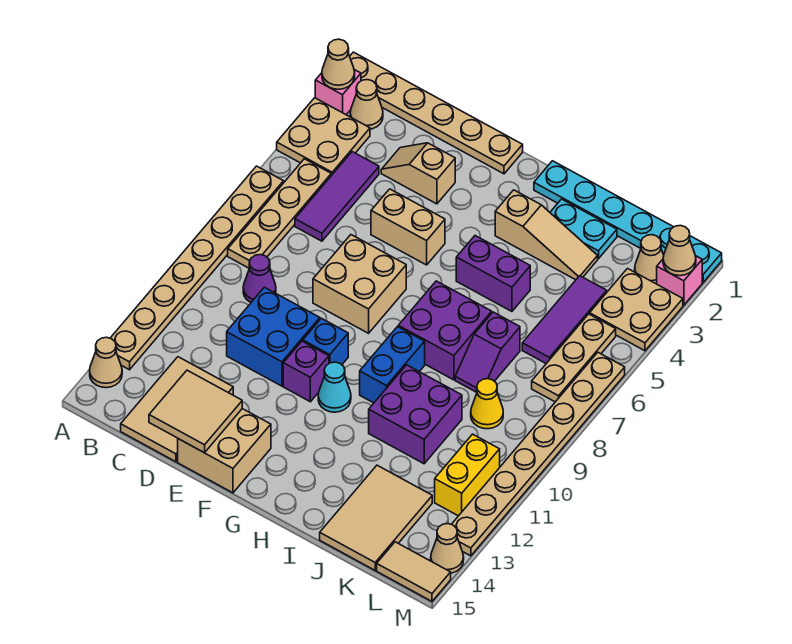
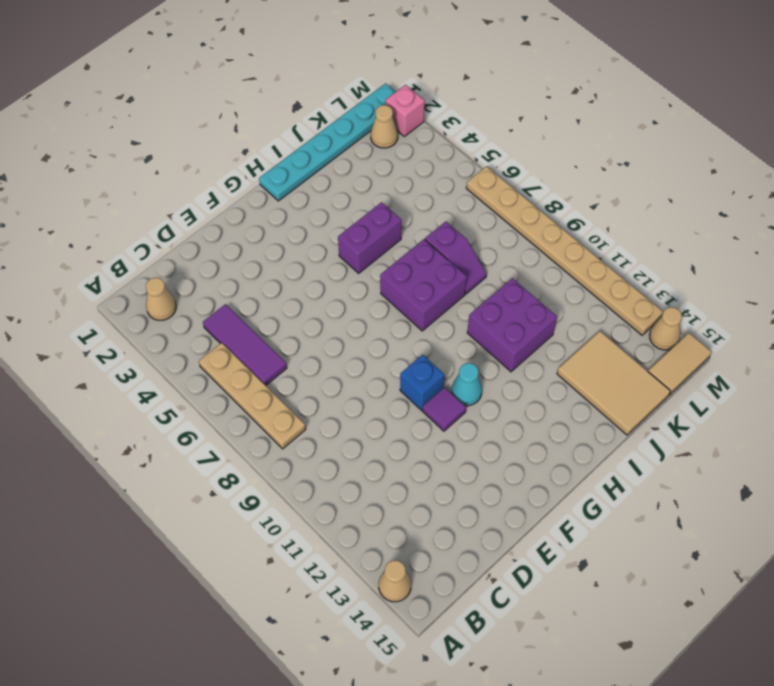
purple tile F11 level 1 -> purple brick F11 level 1
none -> tan plate A1:F1 level 1
none -> pink brick A2 level 1
none -> tan plate A3:B4 level 1
none -> tan plate A6:A13 level 1

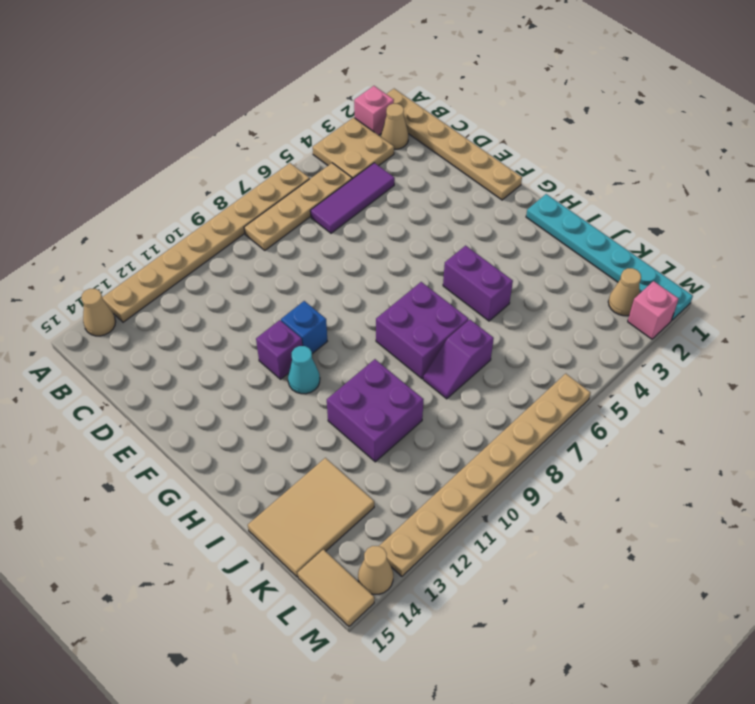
none -> purple cone C9 level 1
none -> tan tile C13:D15 level 1
none -> tan slope D3:E3 level 1 top E
none -> blue brick D10:E11 level 1

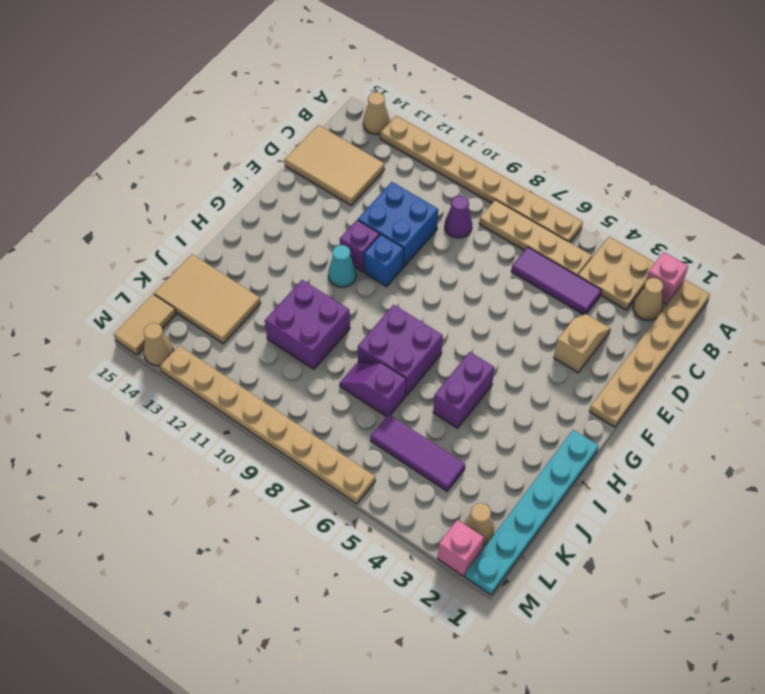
none -> tan brick E5:F5 level 1
none -> tan brick E7:F8 level 1
none -> tan brick E14:F15 level 1
none -> tan slope H3:J3 level 1 top H

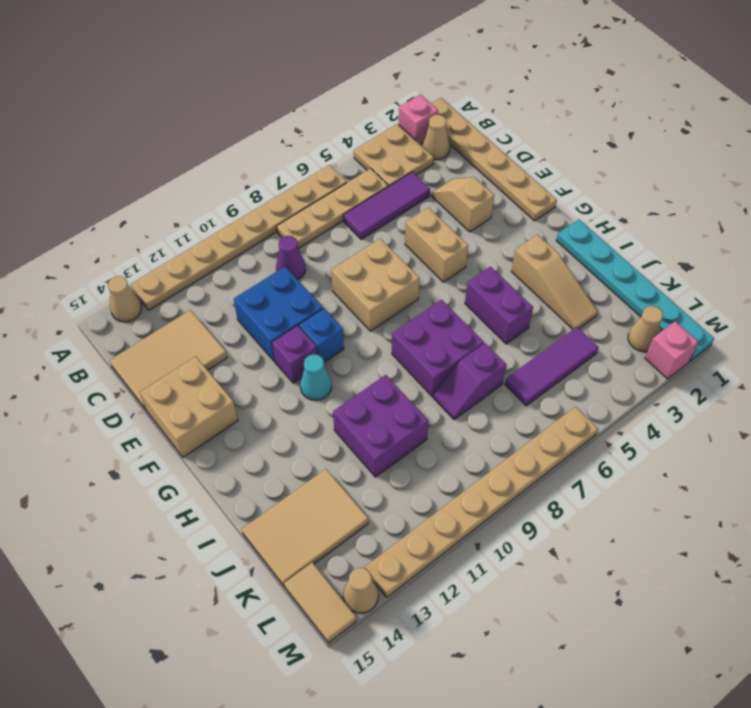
none -> blue brick H9:H10 level 1
none -> cyan plate I2:J2 level 1
none -> yellow cone K9 level 1
none -> tan plate L3:M4 level 1

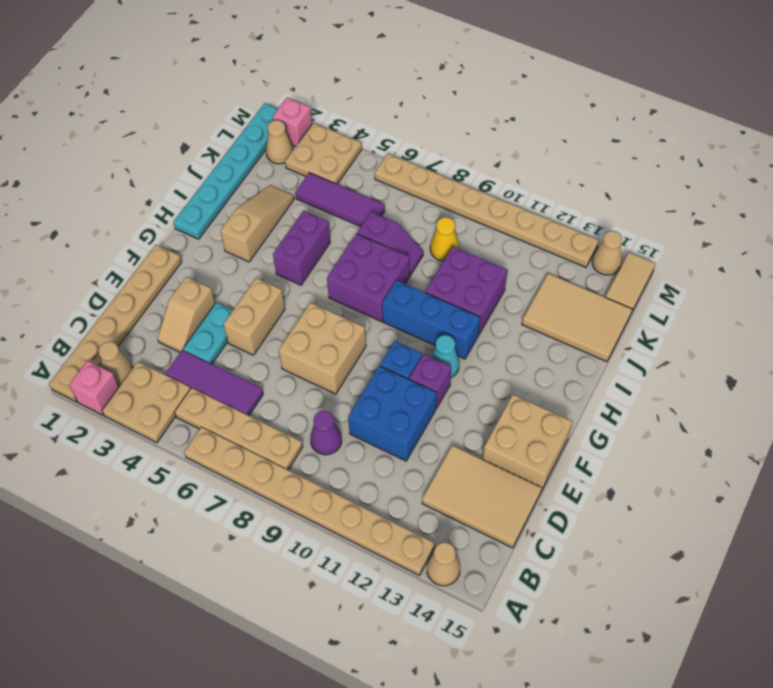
cyan plate D4:E4 level 1 -> cyan plate I2:J2 level 1
blue brick H9:H11 level 1 -> blue brick H9:H10 level 1
none -> tan plate L5:L7 level 1
none -> yellow brick L11:L12 level 1
none -> tan cone A2 level 2
none -> tan tile D14:E15 level 2

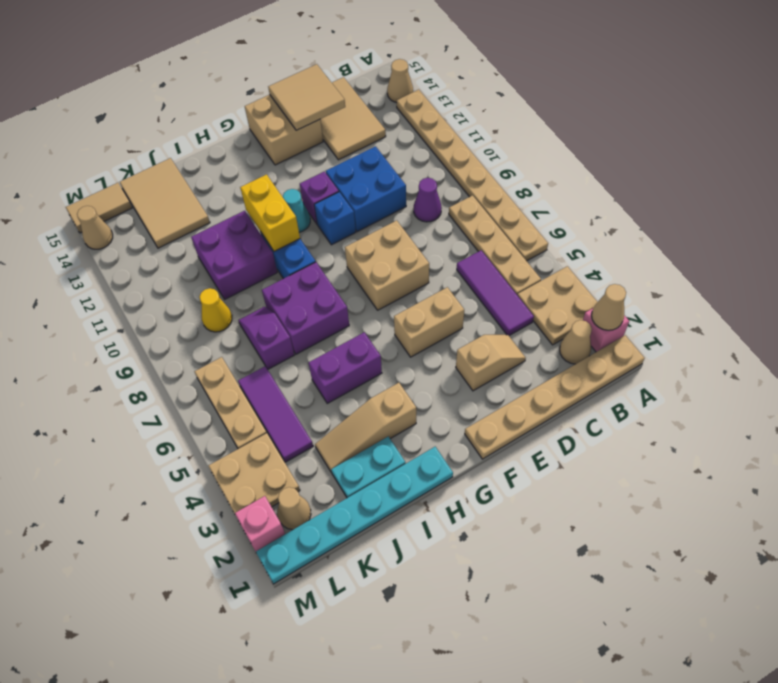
yellow brick H10:H11 level 2 -> yellow brick L11:L12 level 1
none -> tan plate M6:M13 level 1
none -> tan cone M2 level 2

